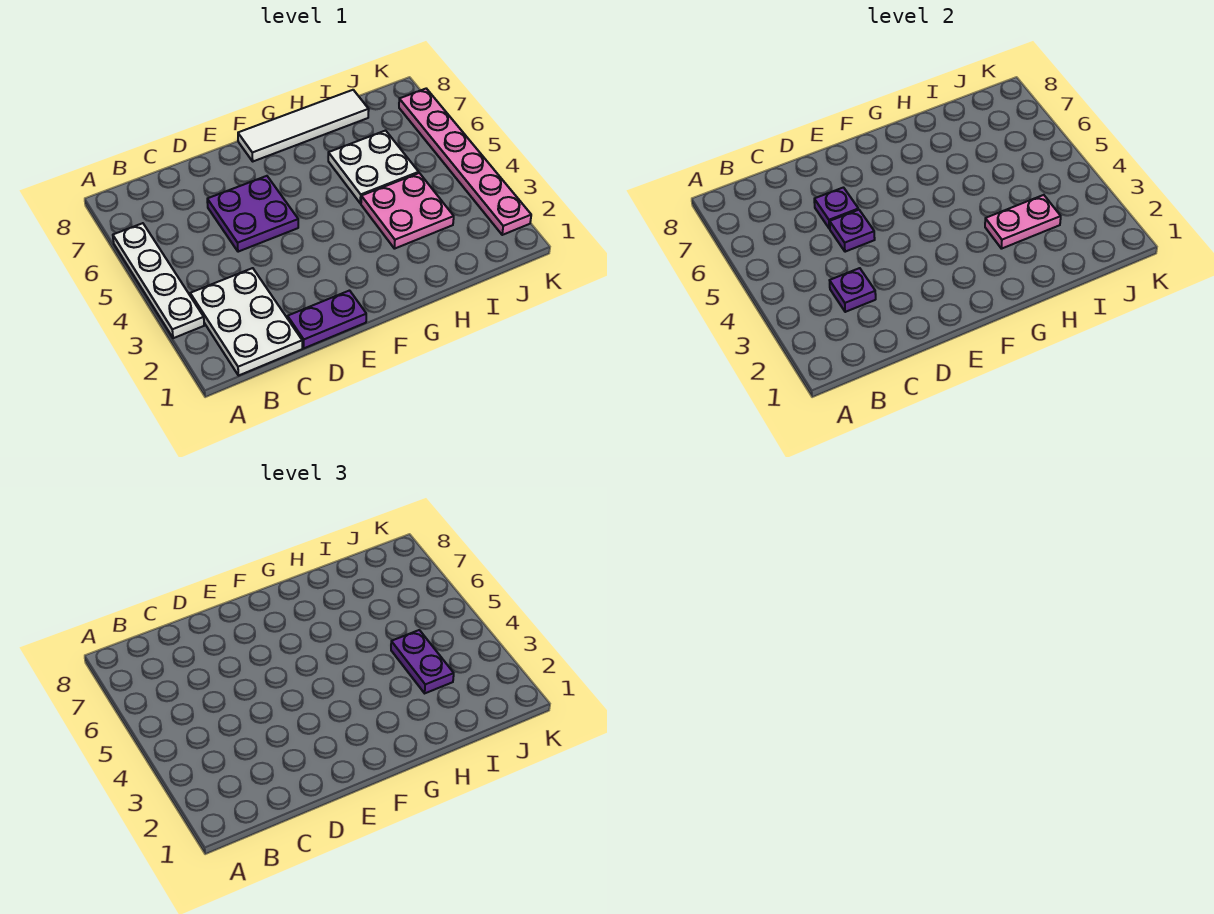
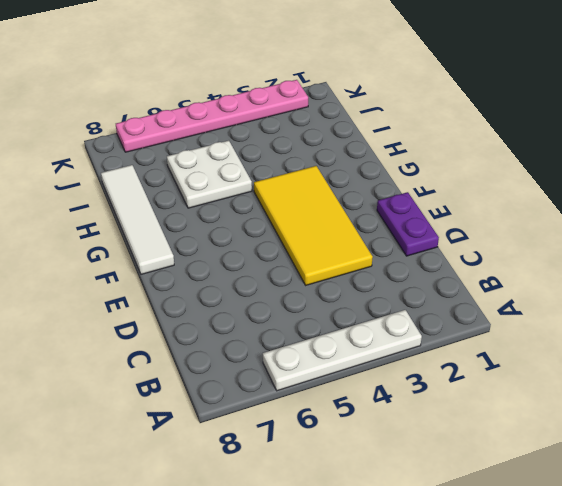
yellow tile D3:G4 level 1 -> none
none -> white plate B1:C3 level 1
none -> purple plate D5:E6 level 1
none -> pink plate H3:I4 level 1

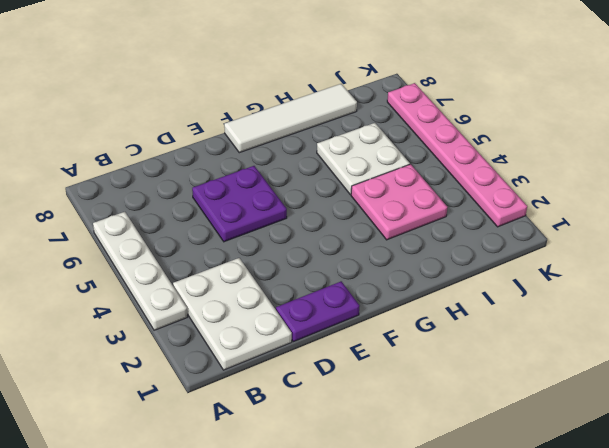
none -> purple plate C3 level 2
none -> purple plate D5 level 2
none -> purple plate D6 level 2

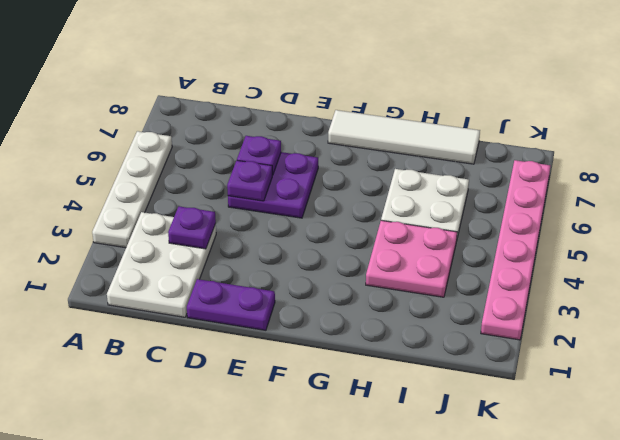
none -> pink plate H3:I3 level 2
none -> purple plate I3:I4 level 3

